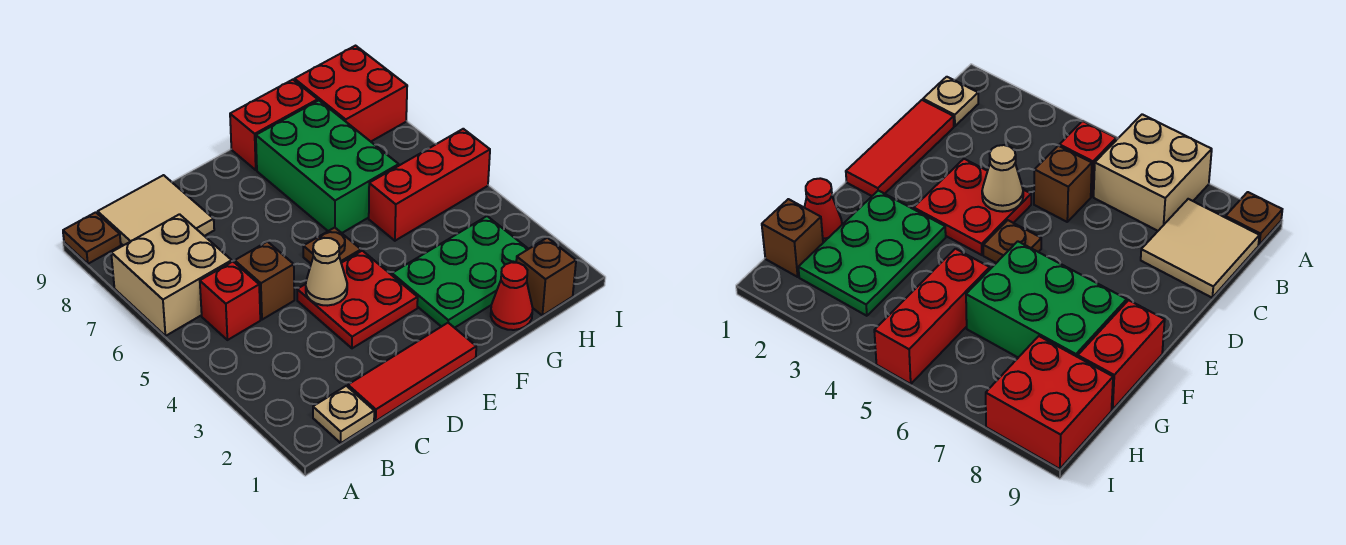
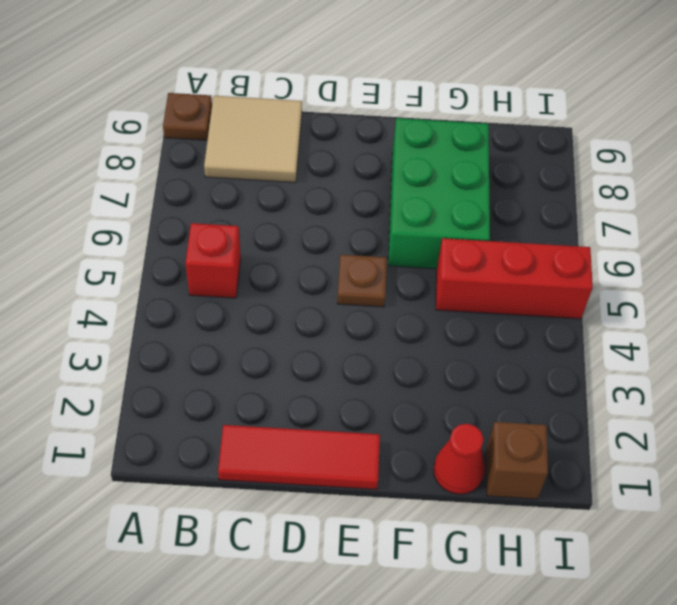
none -> tan brick A6:B7 level 1
none -> tan plate B1 level 1
none -> brown brick C5 level 1

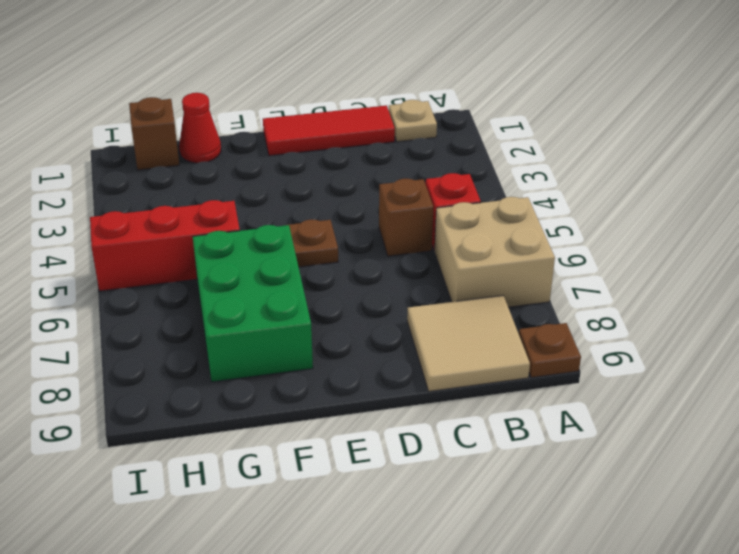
none -> red plate D3:E4 level 1
none -> green plate F2:H3 level 1
none -> red brick F9:G9 level 1

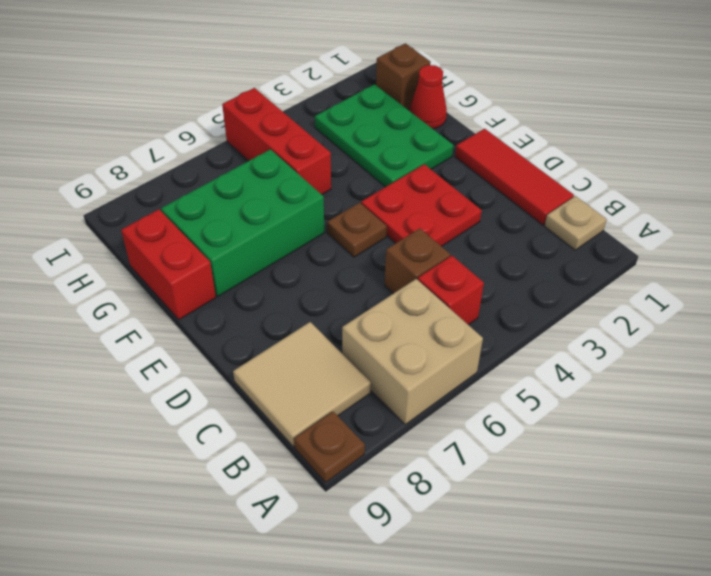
none -> red brick H8:I9 level 1
none -> tan cone D4 level 2

